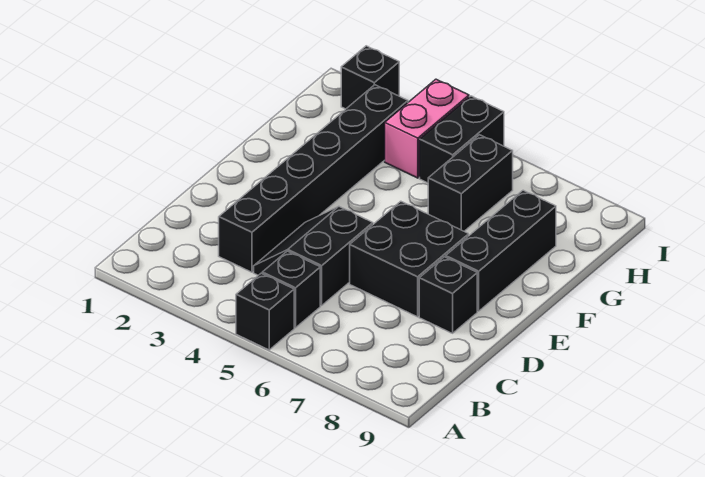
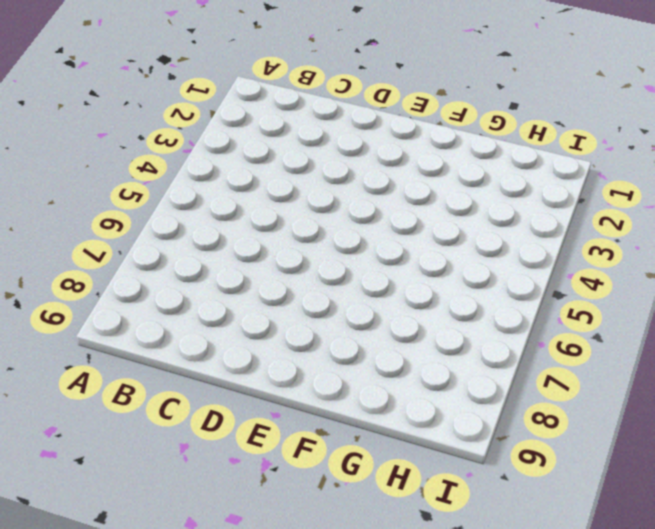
none -> black brick A5 level 1
none -> black brick B5 level 1

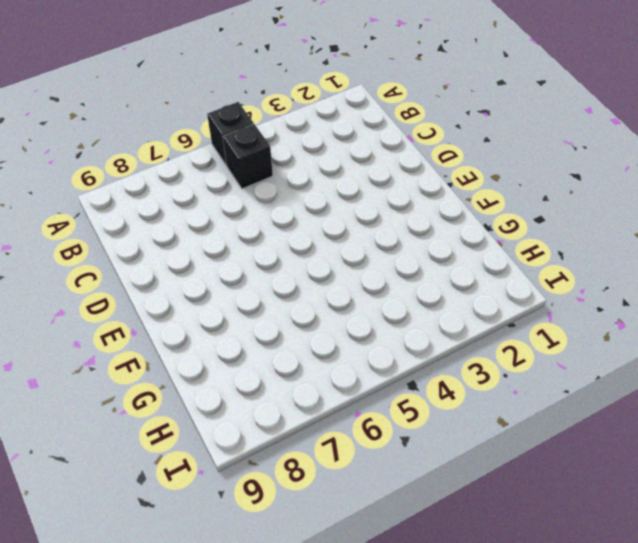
none -> black brick C3:H3 level 1
none -> black slope C4:D5 level 1 top 5

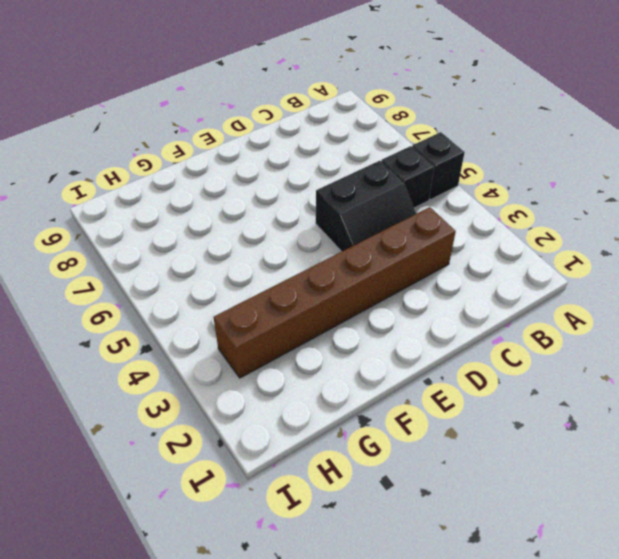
brown brick C3:H3 level 1 -> black brick C3:H3 level 1
none -> black brick D6:E7 level 1
none -> black brick D8 level 1

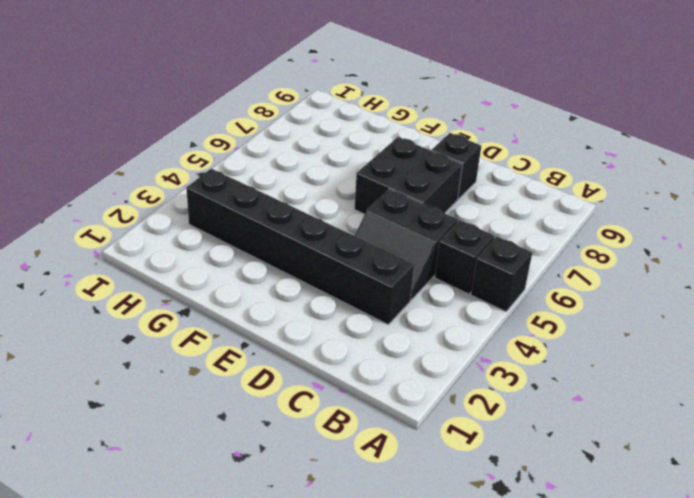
none -> black brick E8:G8 level 1
none -> black brick G6:H6 level 1

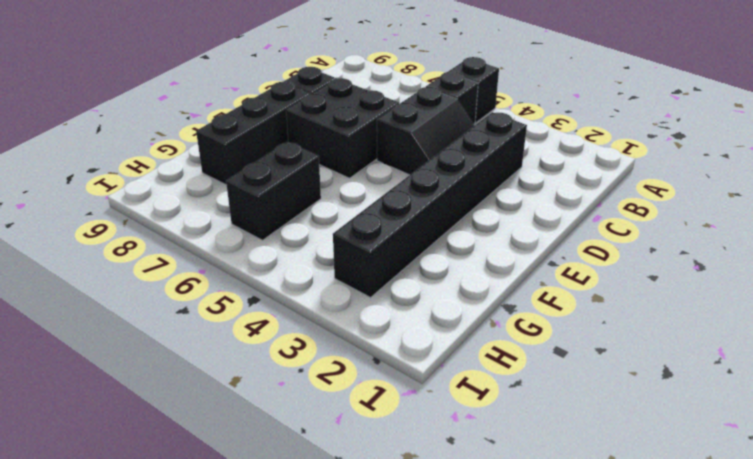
none -> pink brick H4:I4 level 1
none -> black brick H5:I5 level 1

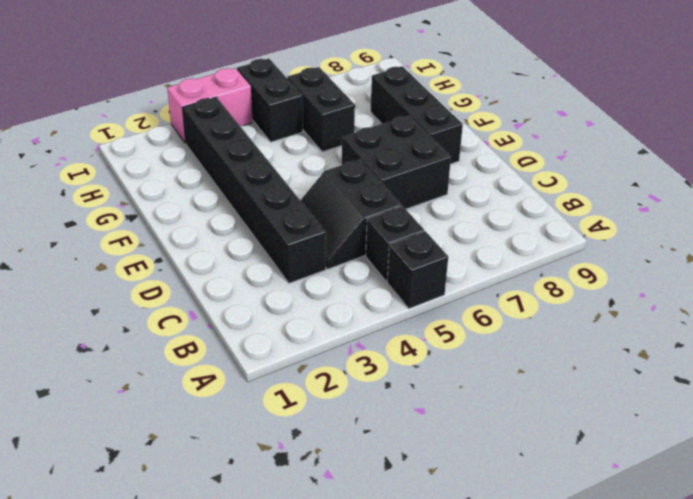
pink brick I3:I4 level 1 -> pink brick H4:I4 level 1
none -> black brick D8 level 1
none -> black brick I2 level 1

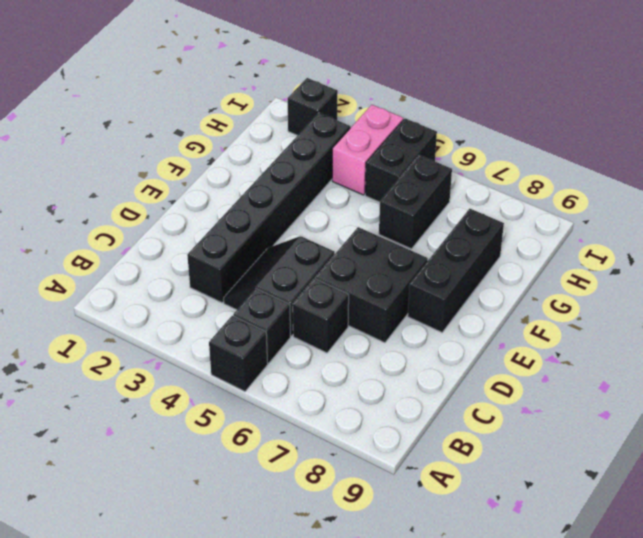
black brick C6 level 1 -> black brick D8 level 1

